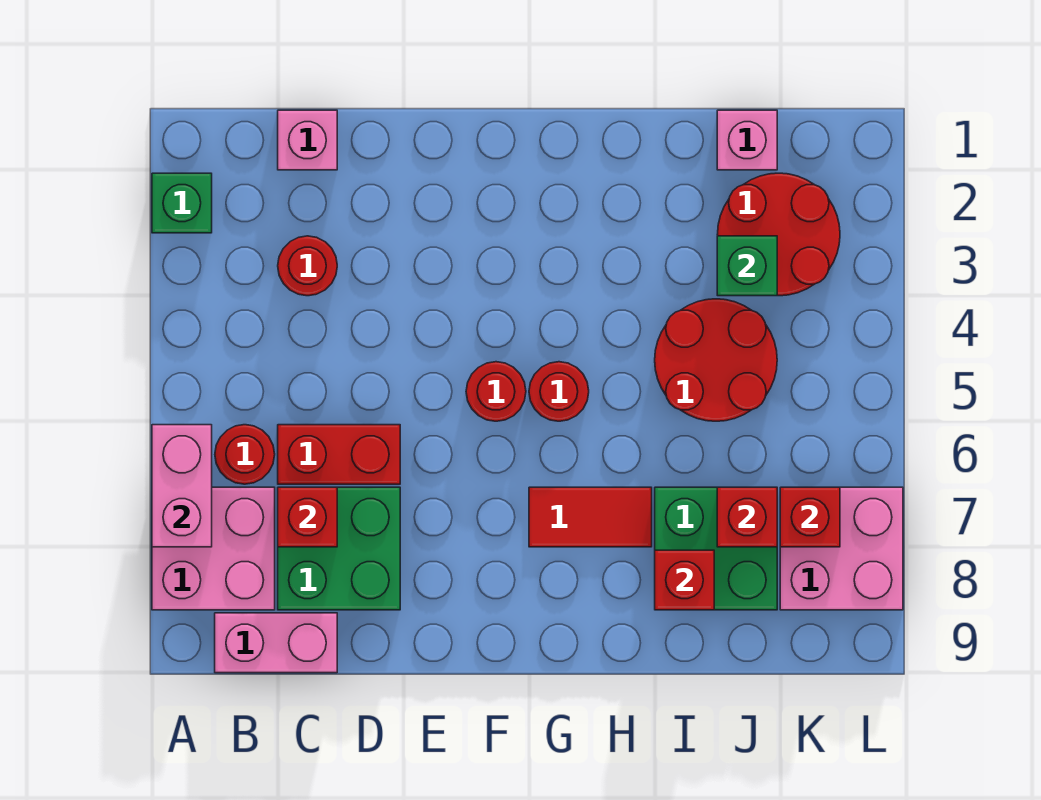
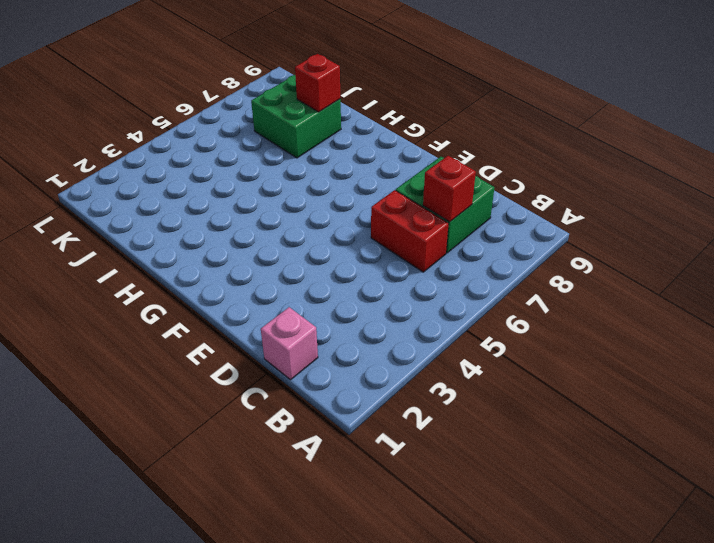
none -> green brick A2 level 1
none -> pink brick A7:B8 level 1
none -> red round brick B6 level 1

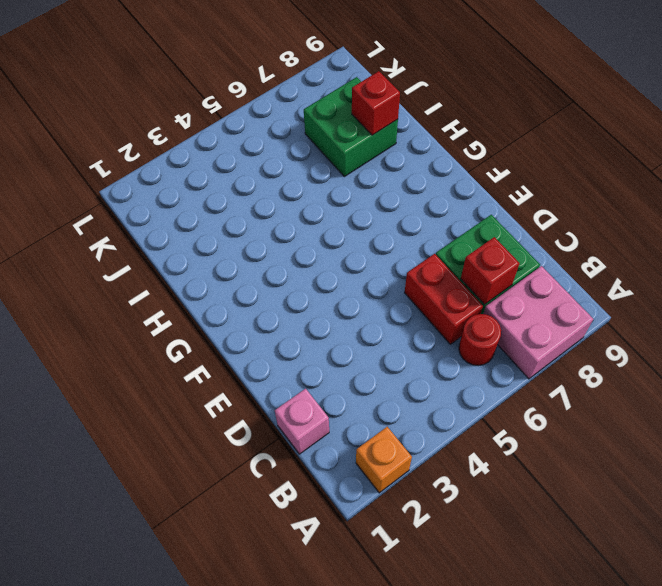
orange brick A2 level 1 -> green brick A2 level 1
none -> pink brick B9:C9 level 1
none -> red round brick C3 level 1
none -> red round brick F5 level 1

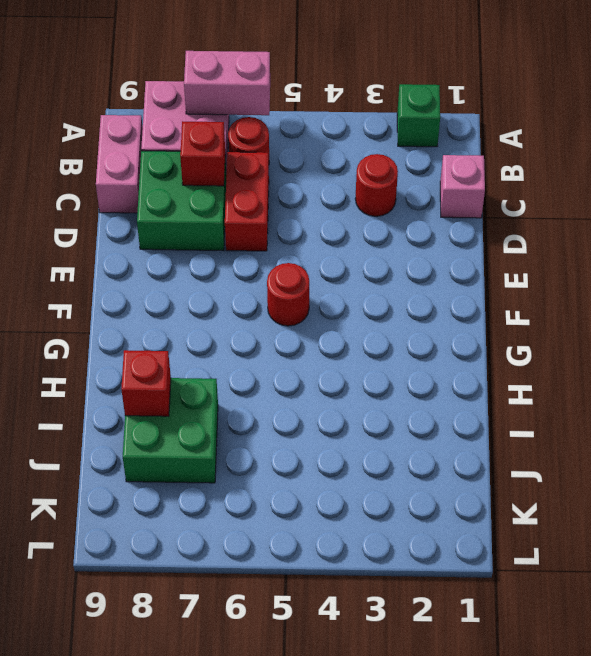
none -> red round brick G5 level 1
none -> red tile G7:H7 level 1
none -> red round brick I4:J5 level 1

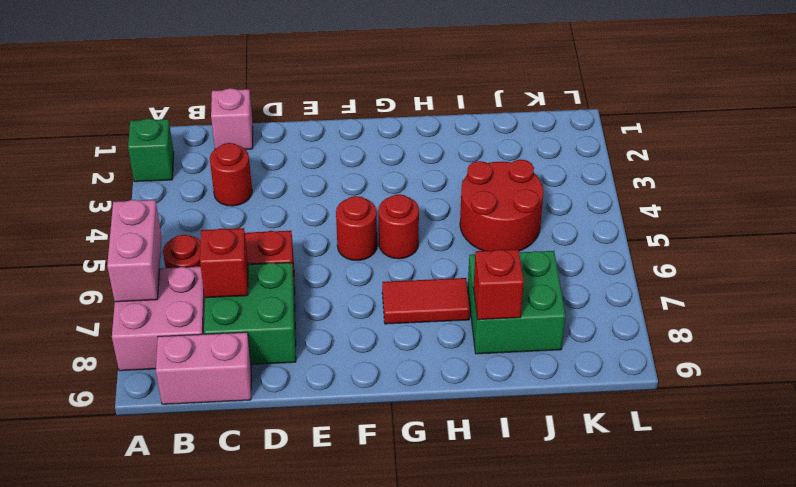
none -> pink brick J1 level 1
none -> red round brick J2:K3 level 1
none -> pink brick K7:L8 level 1

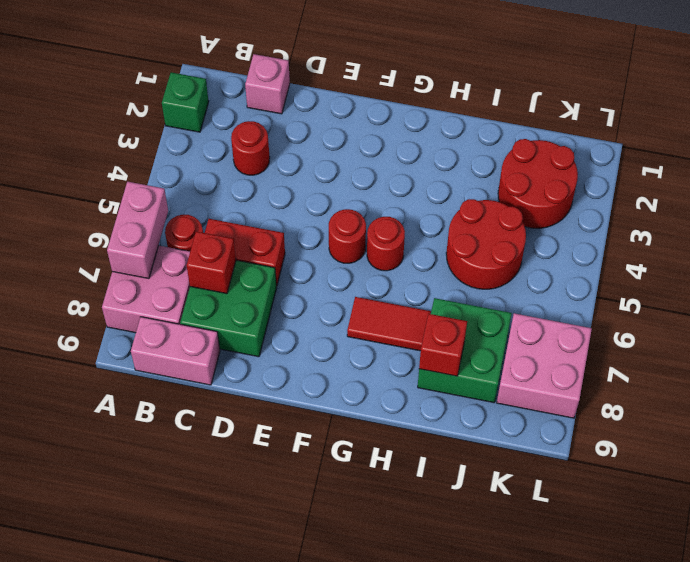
none -> pink brick J1 level 1
none -> green brick J3 level 2
none -> red brick J7 level 2

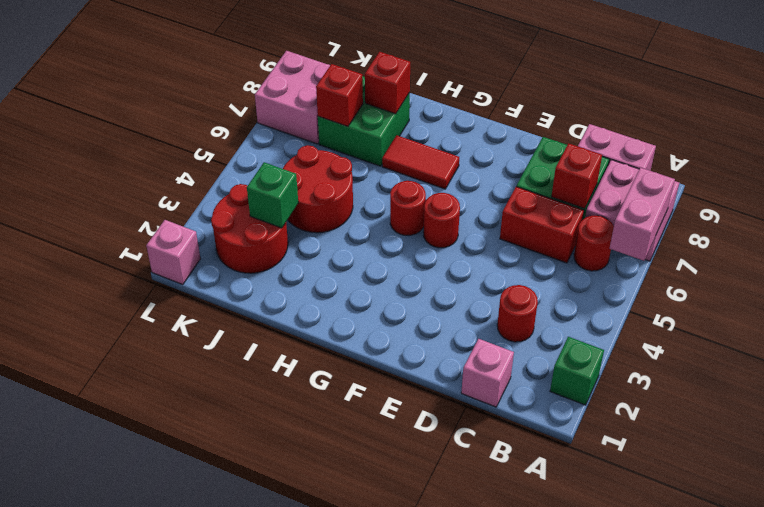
pink brick L1 level 1 -> pink brick J1 level 1
none -> red brick K7 level 2

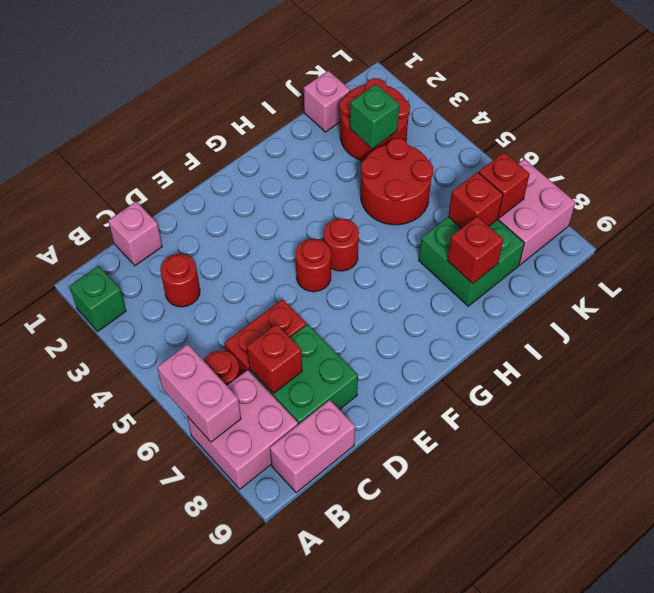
none -> red tile G7:H7 level 1

